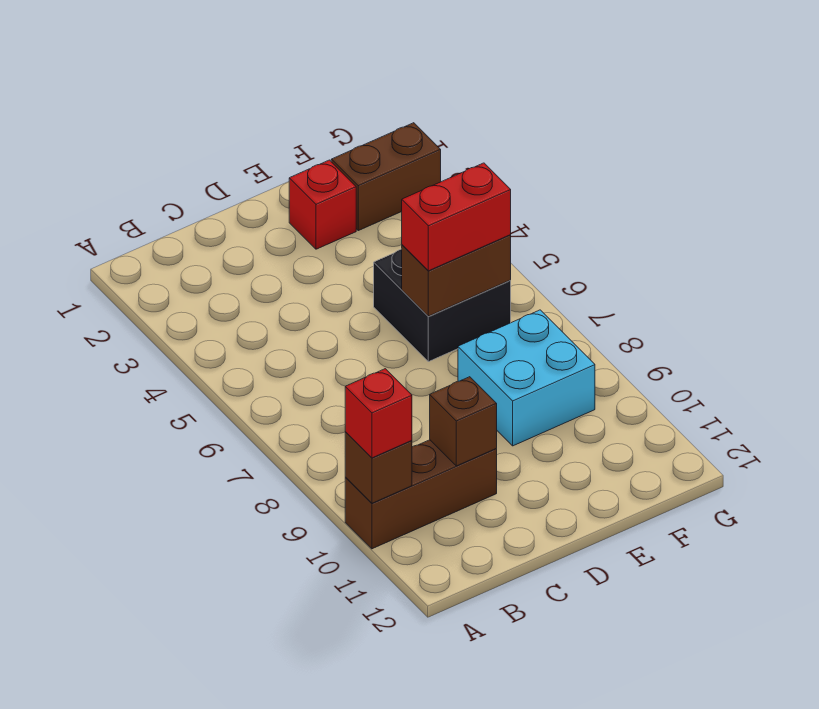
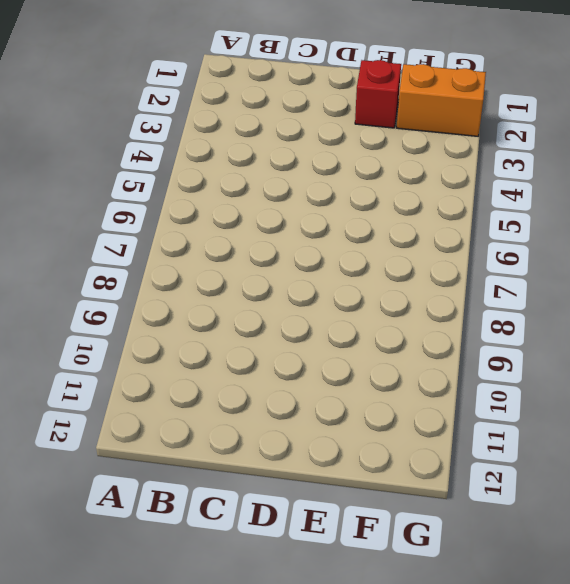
orange brick F2:G2 level 1 -> brown brick F2:G2 level 1
none -> brown brick A10:C10 level 1
none -> black brick E5:F6 level 1

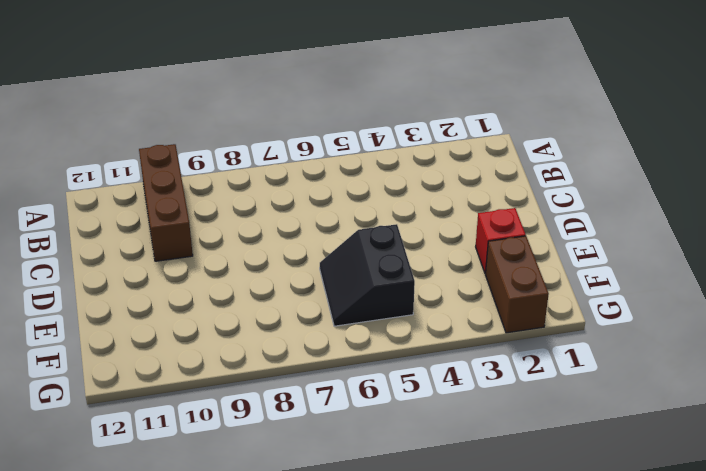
black slope E5:F6 level 1 top 5 -> black brick E5:F6 level 1
none -> cyan brick E8:F9 level 1
none -> brown brick A10 level 2

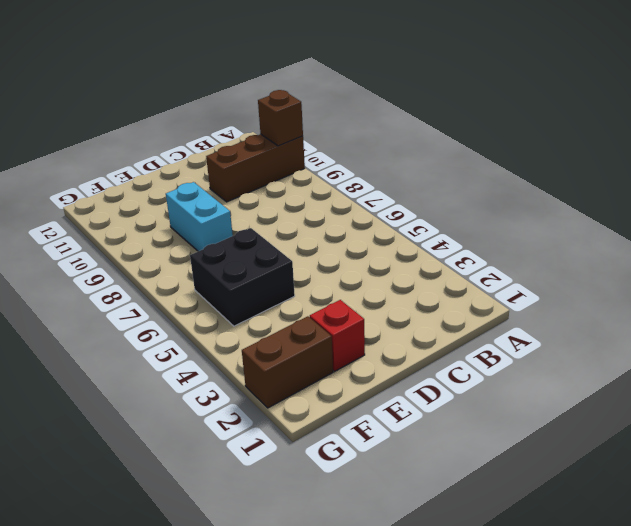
cyan brick E8:E9 level 1 -> cyan brick E8:F9 level 1
none -> brown brick C10 level 2
none -> brown brick E6:F6 level 2

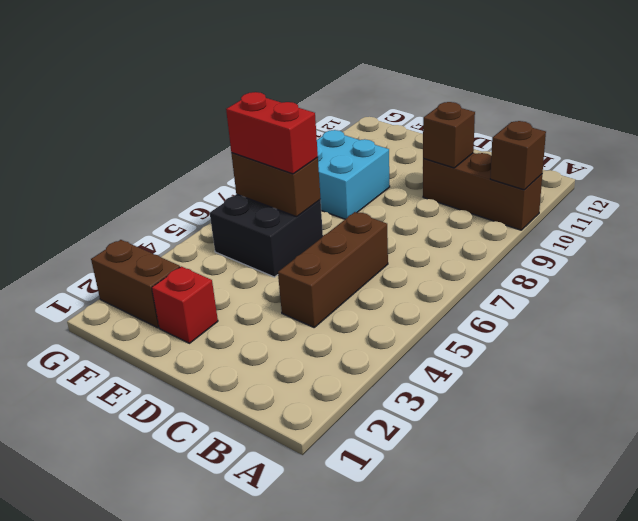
brown brick C4:C6 level 1 -> none
none -> red brick A10 level 3

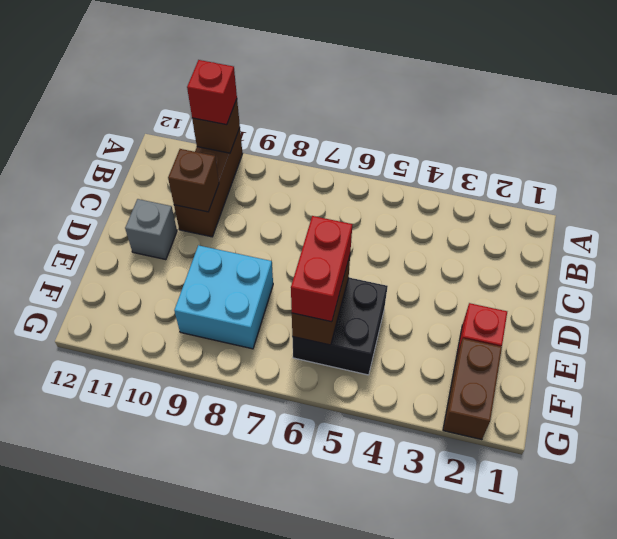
grey brick D11 level 1 -> none

